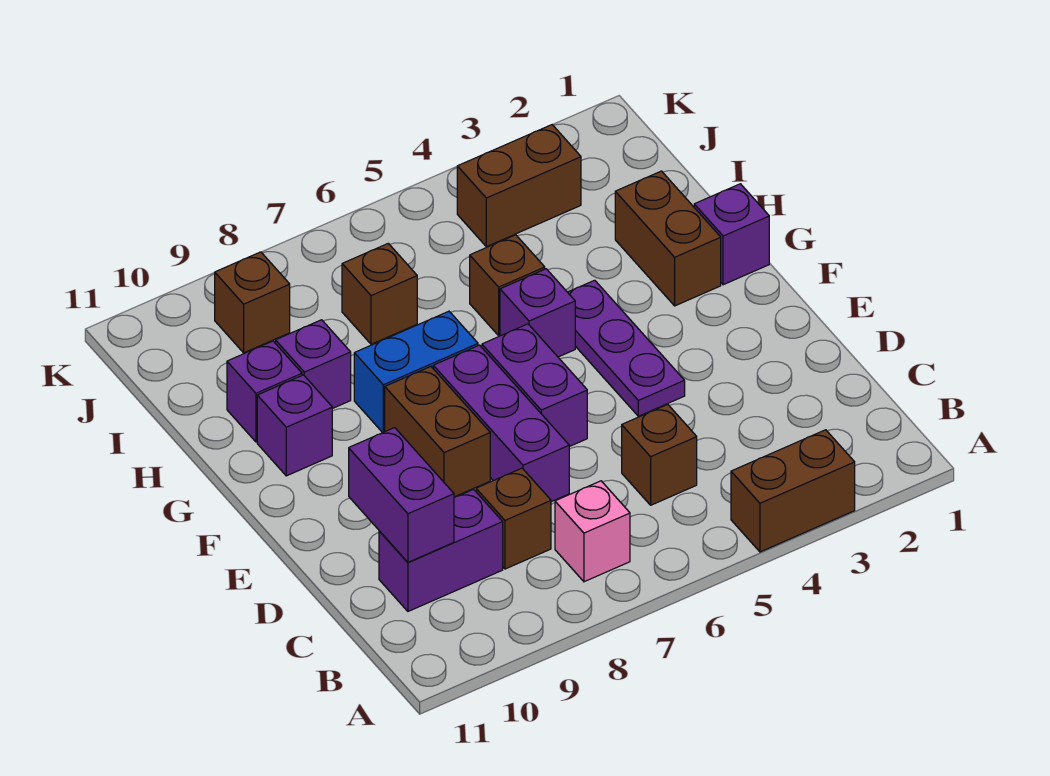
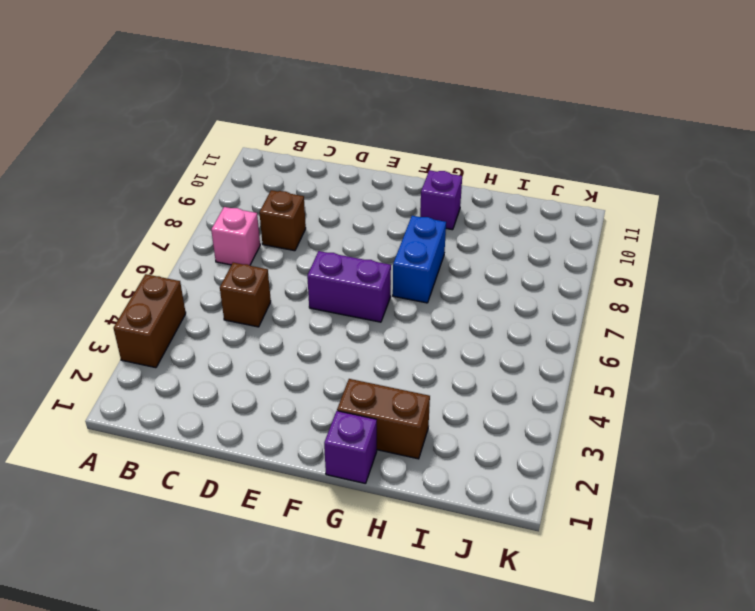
none -> purple brick C9:C10 level 1
none -> purple brick D7:F7 level 1
none -> purple plate E4:G4 level 1

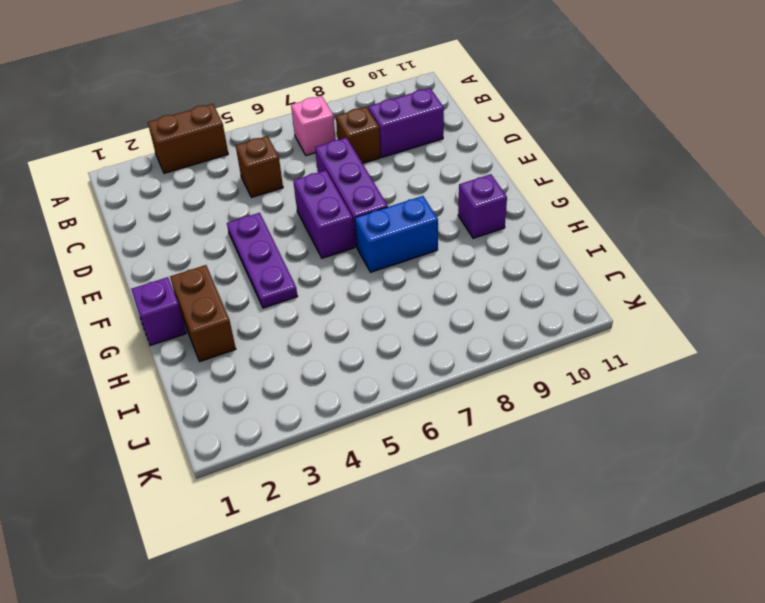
none -> brown brick E8:F8 level 1
none -> purple brick G5 level 1
none -> brown brick H5 level 1

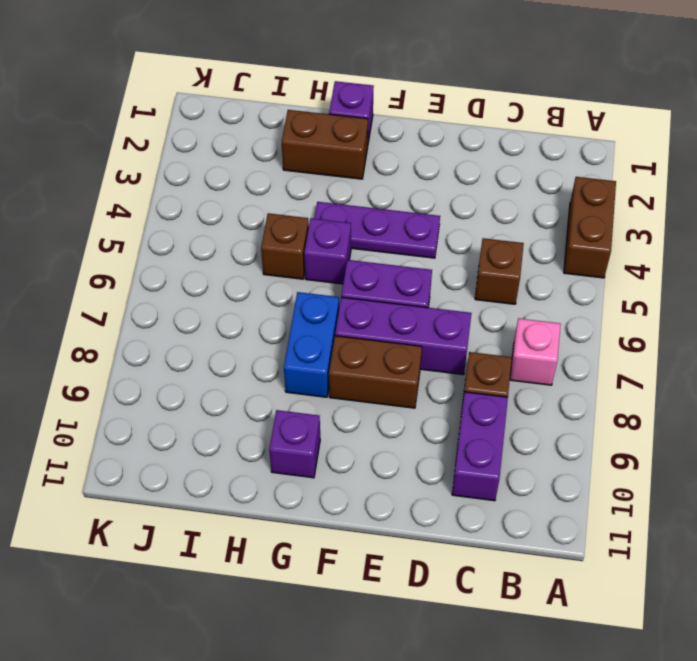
none -> purple brick H9 level 1
none -> purple brick H10 level 1
none -> brown brick I7 level 1

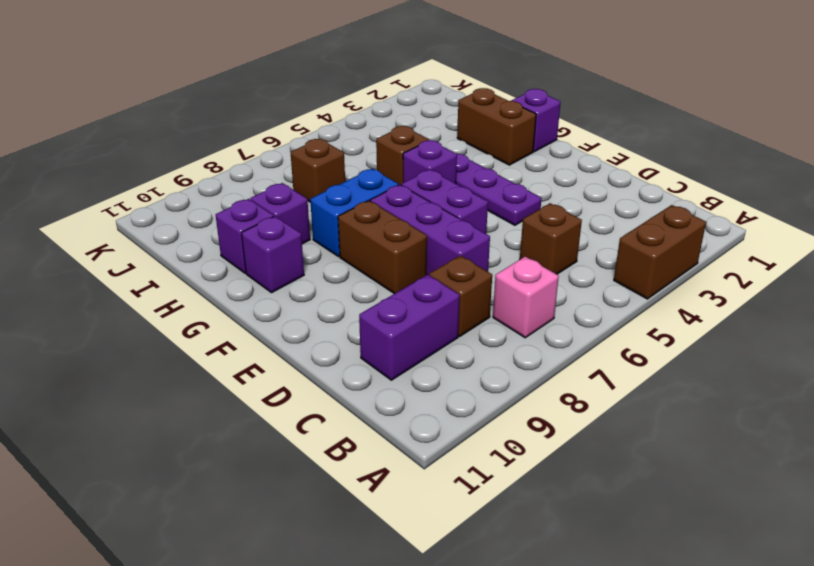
none -> brown brick J3:J4 level 1
none -> brown brick J9 level 1
none -> purple brick C10:D10 level 2

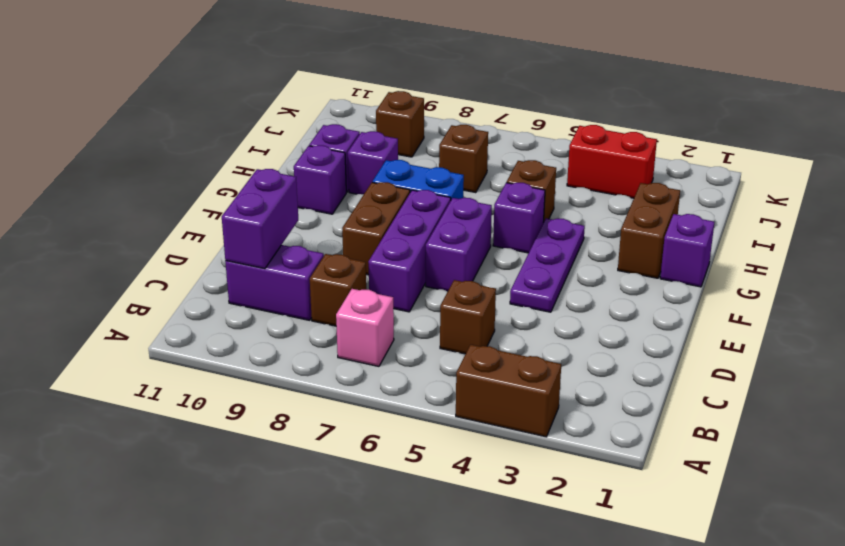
red brick J3:J4 level 1 -> brown brick J3:J4 level 1

